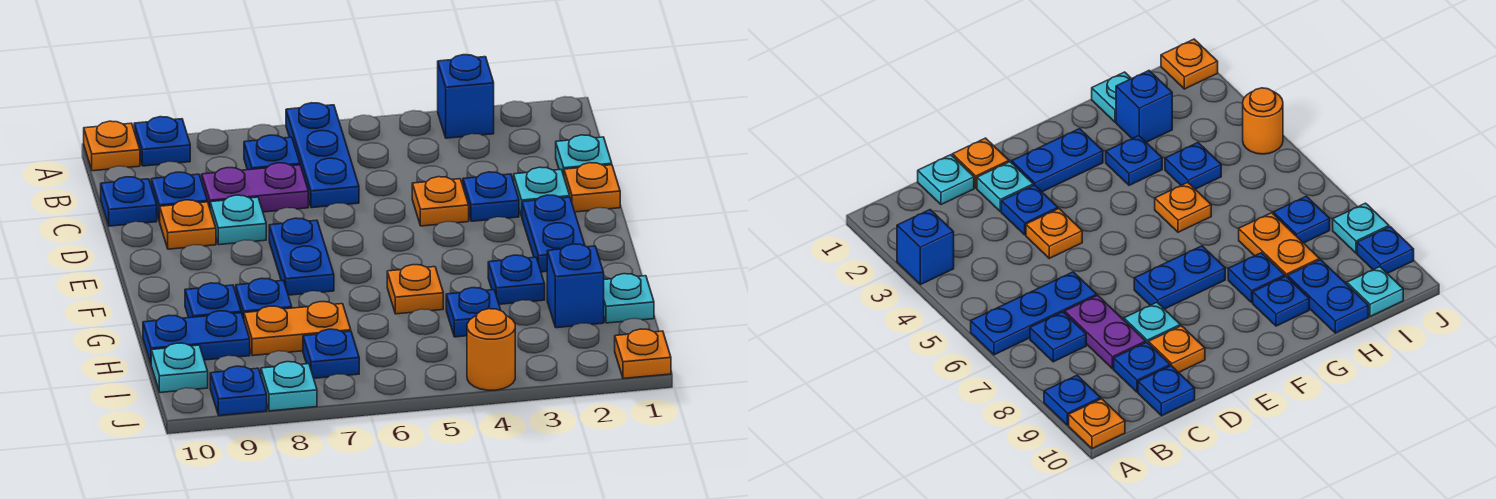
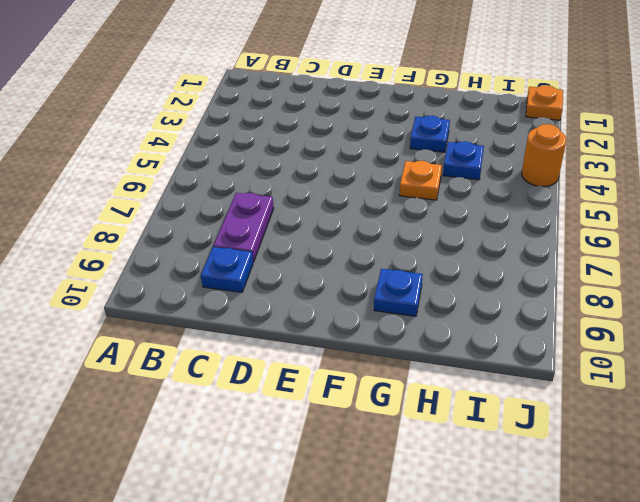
none -> blue brick A3 level 1
none -> blue plate A6:C6 level 1
none -> blue plate A9 level 1
none -> orange plate A10 level 1

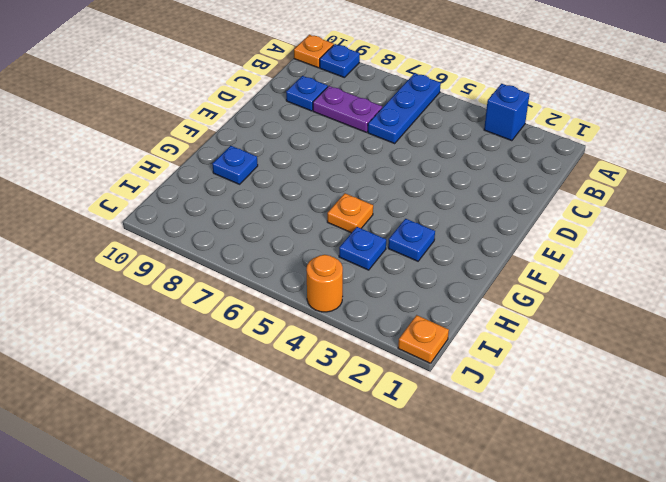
none -> blue plate B7 level 1
none -> cyan plate C1 level 1
none -> blue plate C10 level 1
none -> orange plate D1 level 1

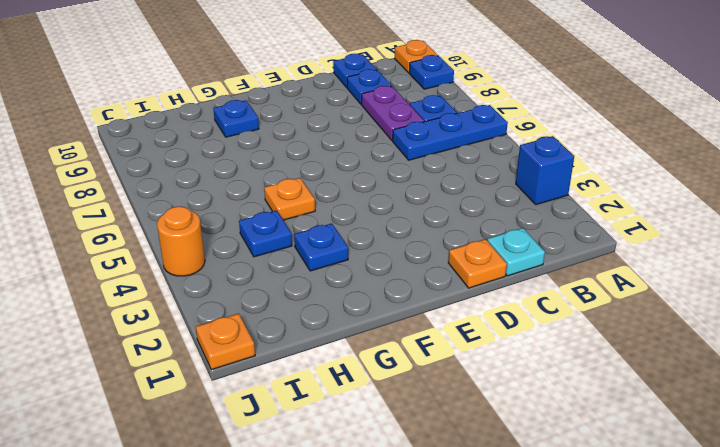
none -> cyan plate D2 level 1
none -> blue plate D3 level 1
none -> orange plate D4 level 1
none -> cyan plate D8 level 1

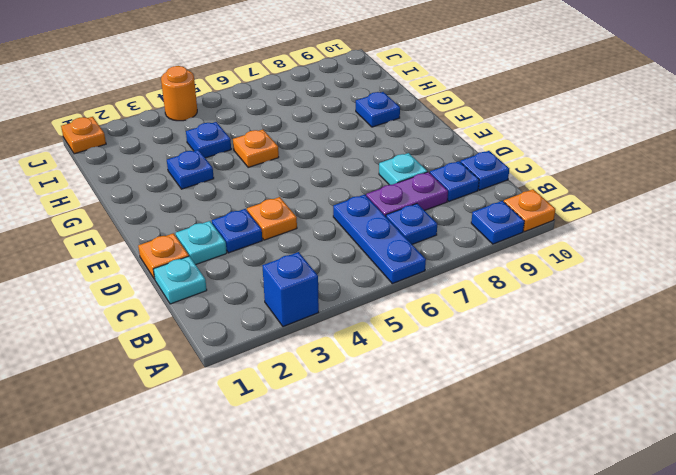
none -> orange plate D9 level 1
none -> blue plate E2:F2 level 1
none -> blue plate E7:F7 level 1
none -> blue plate G8 level 1

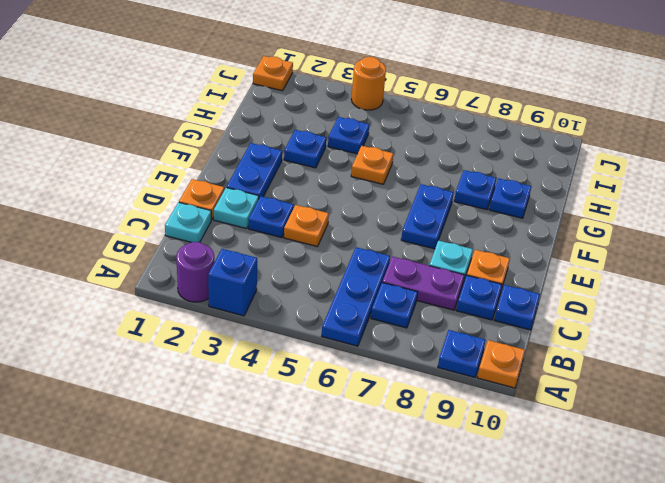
purple round brick A2 level 1 -> none
none -> cyan plate H1 level 1
none -> blue brick H2 level 1
none -> orange plate H7:H8 level 1
none -> blue plate H9:H10 level 1

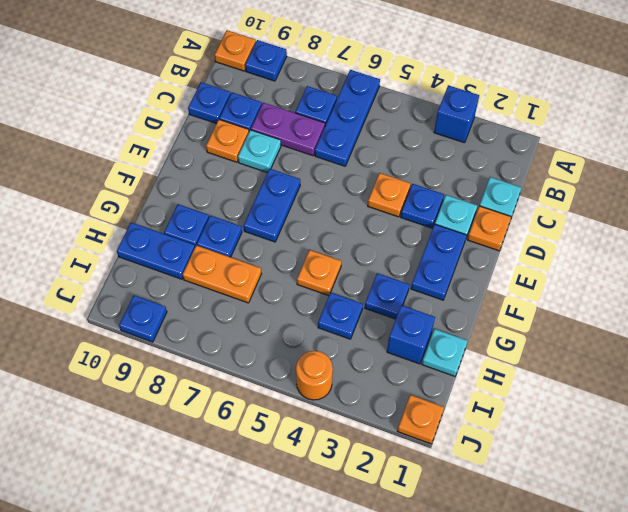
none -> blue plate I7 level 1
none -> cyan plate I10 level 1
none -> cyan plate J8 level 1

